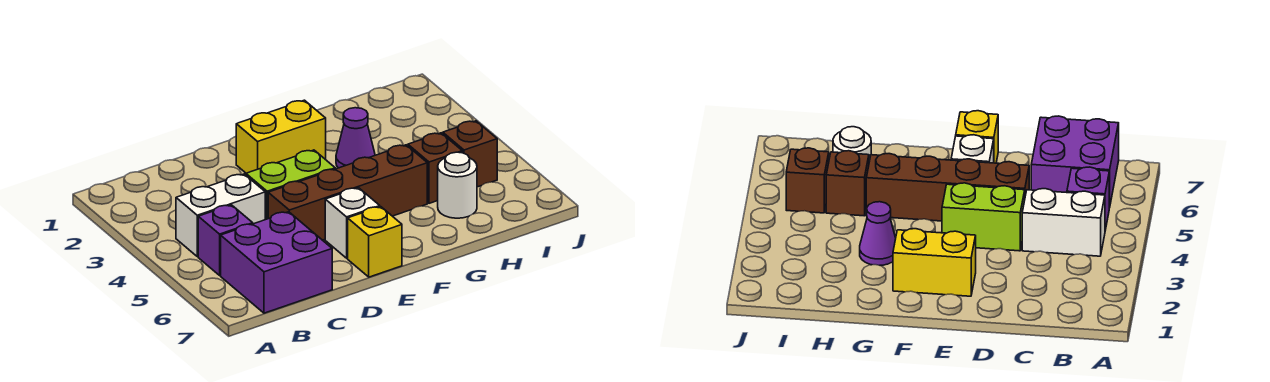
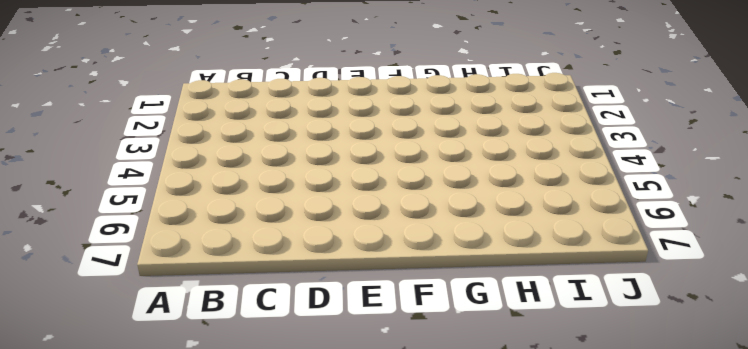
none -> white brick B4:C4 level 1
none -> purple brick B5 level 1
none -> purple brick B6:C7 level 1

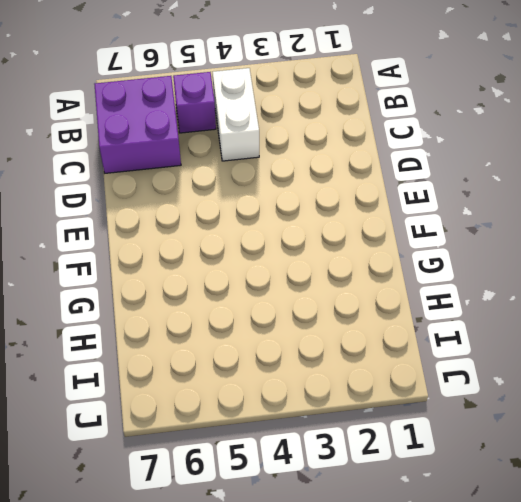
none -> lime brick D4:E4 level 1
none -> brown brick D5:G5 level 1
none -> yellow brick E2:F2 level 1

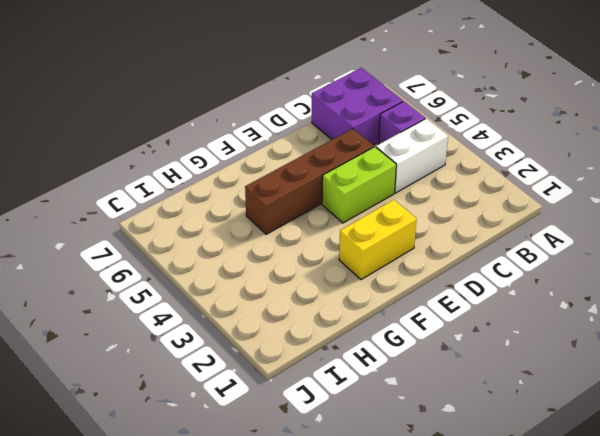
none -> white brick E6 level 1
none -> yellow brick E7 level 1
none -> purple cone G3 level 1

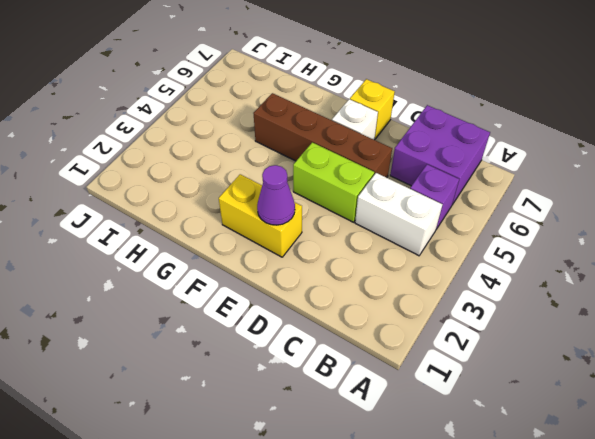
purple cone E2 level 2 -> purple cone G3 level 1
none -> brown brick H5 level 1
none -> white round brick H6 level 1
none -> brown brick I5 level 1

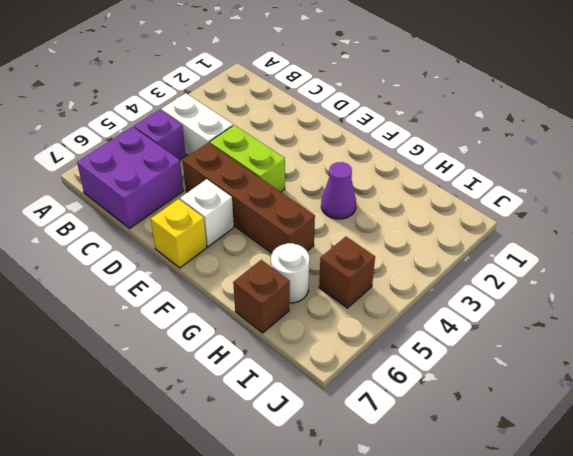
brown brick H7 level 1 -> brown brick H5 level 1
none -> yellow brick E2:F2 level 1

